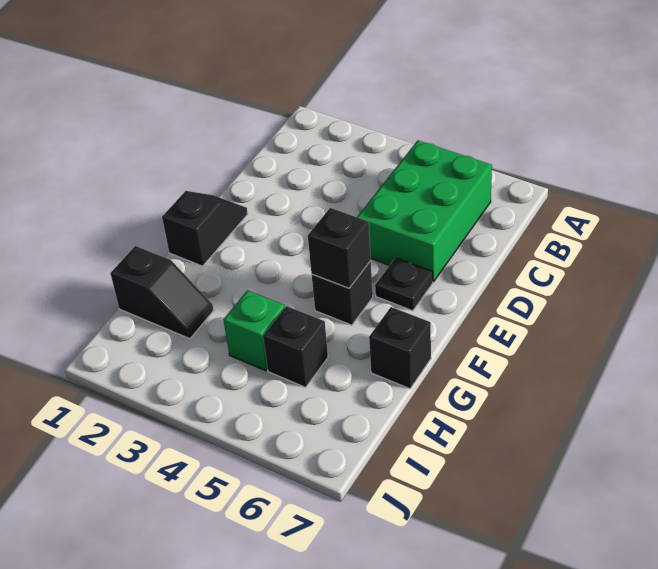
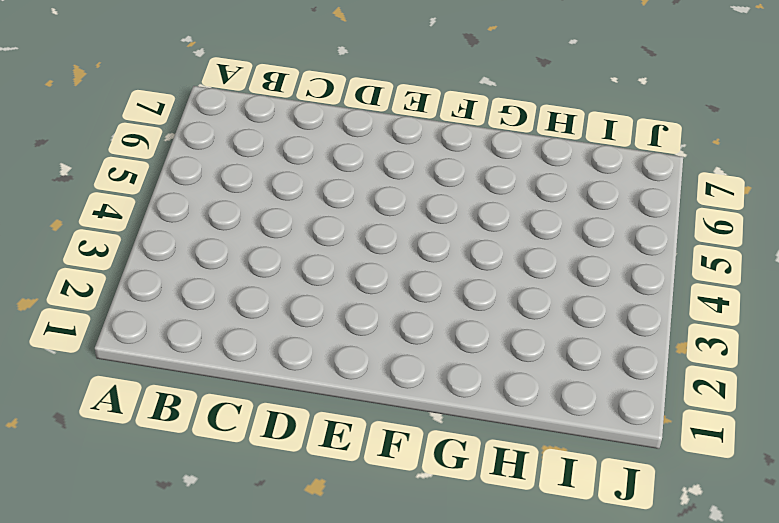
none -> green brick B5:D6 level 1
none -> black slope E1:F1 level 1 top F

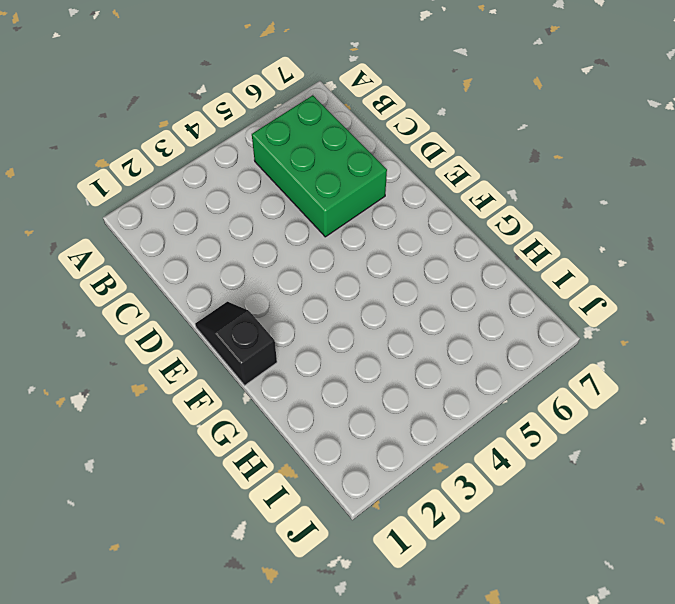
none -> black plate E6 level 1
none -> black brick F5 level 1

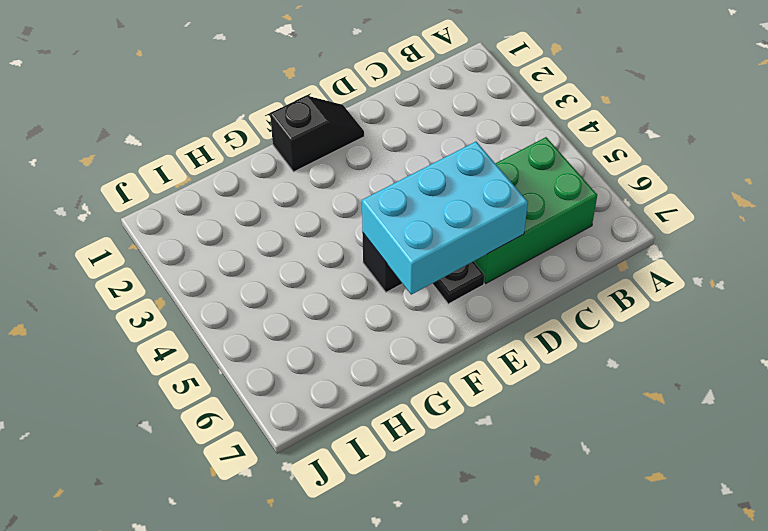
cyan brick D5:F6 level 2 -> black brick F5 level 2
none -> black brick G7 level 1
none -> black slope H1:H2 level 1 top 1

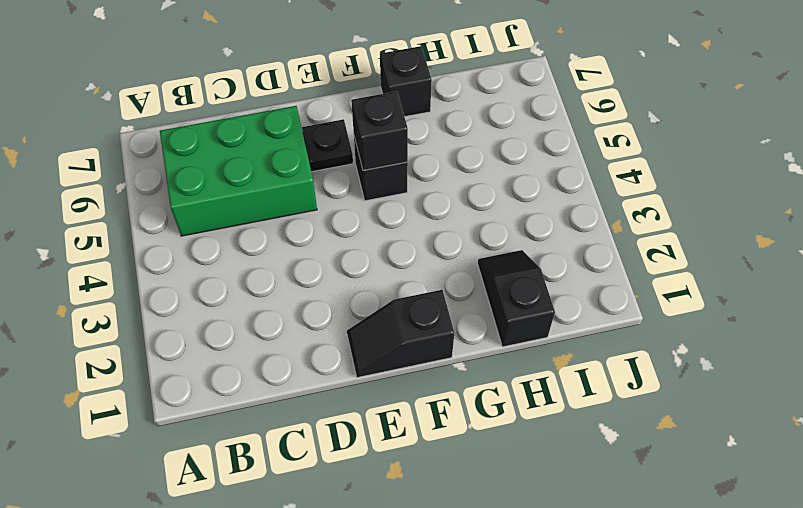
none -> green brick H4 level 1
none -> black brick H5 level 1

